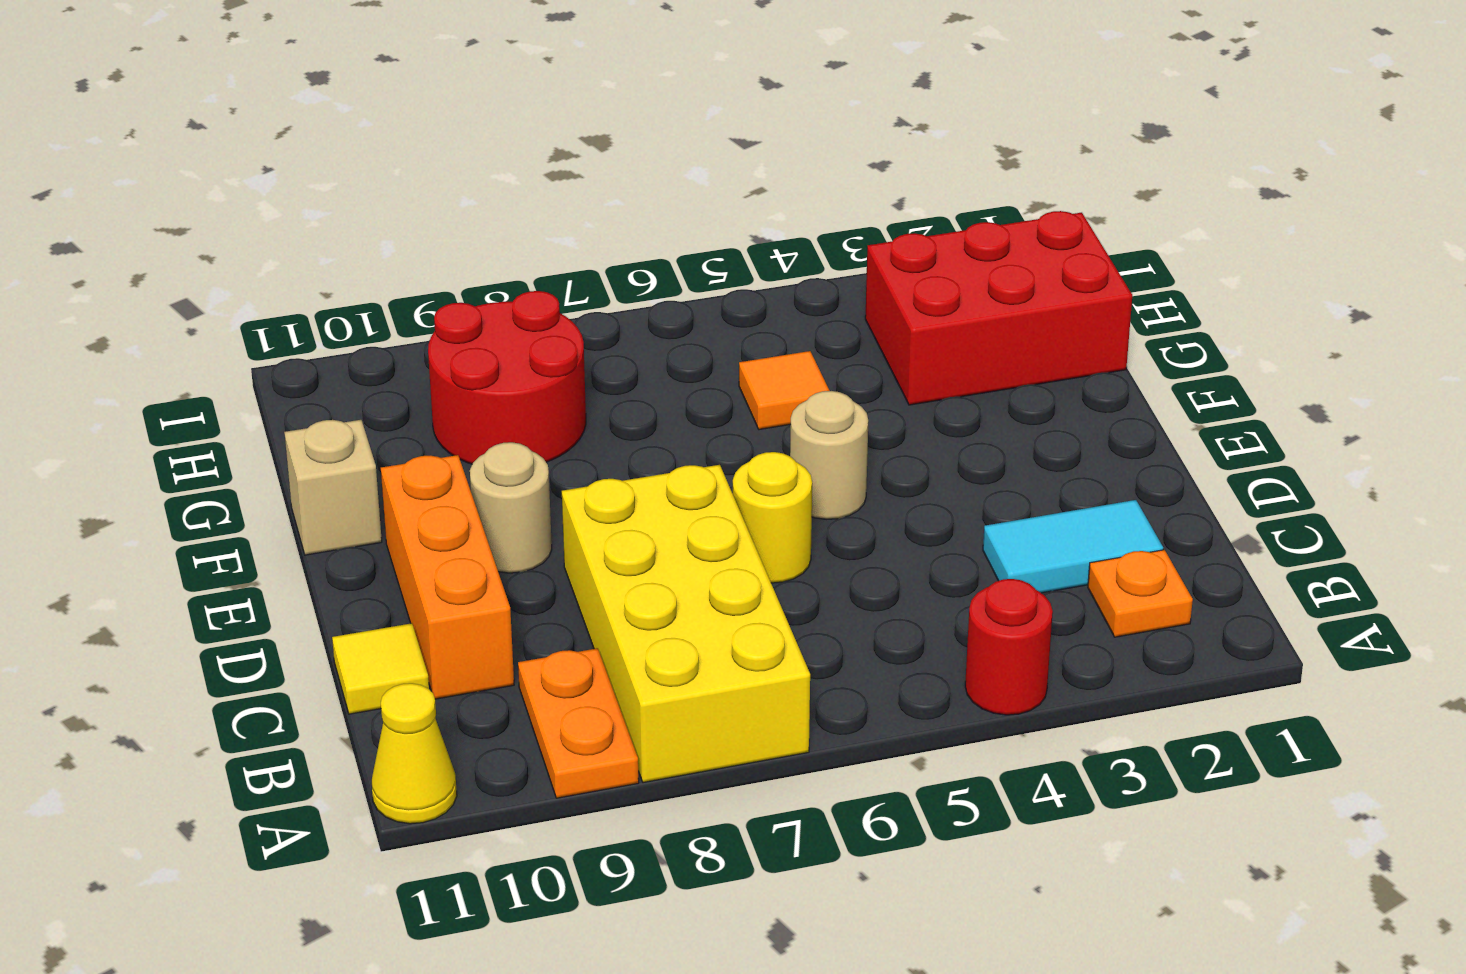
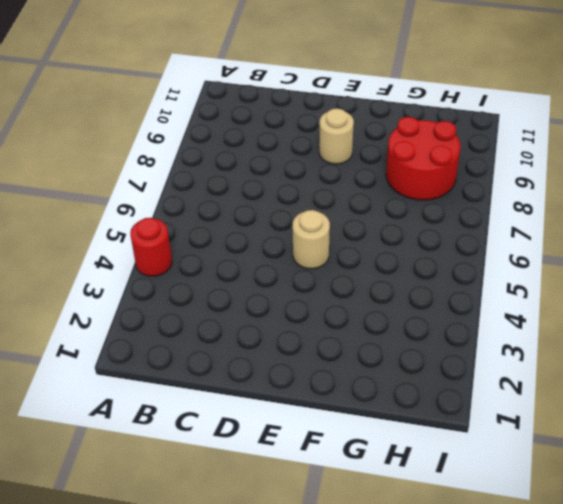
none -> yellow brick A7:D8 level 1
none -> orange plate A9:B9 level 1
none -> yellow cone A11 level 1

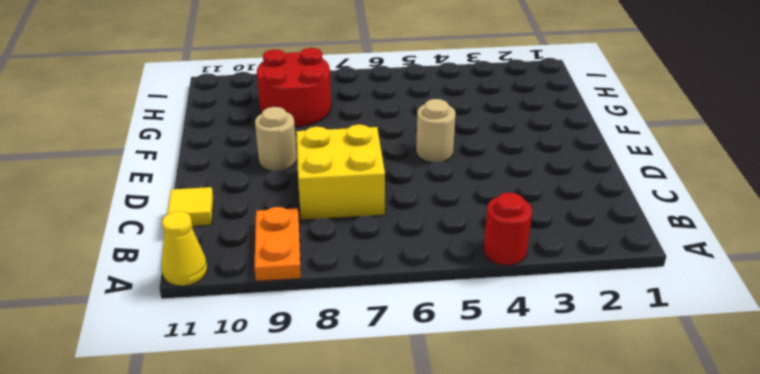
yellow brick C7:D8 level 1 -> yellow brick A7:D8 level 1
none -> orange plate B2 level 1
none -> cyan tile C2:C3 level 1
none -> orange brick C10:E10 level 1

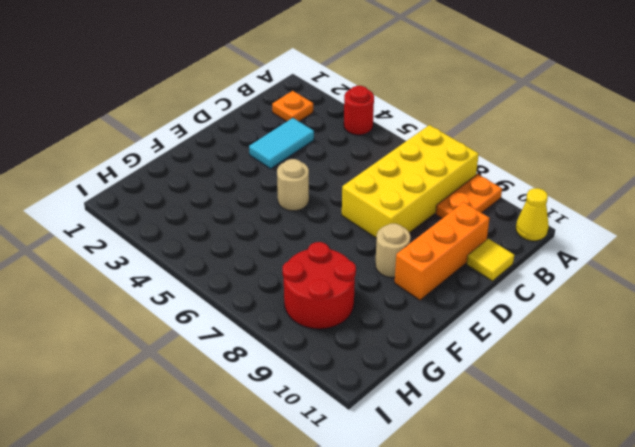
cyan tile C3:D3 level 1 -> cyan tile C2:C3 level 1
none -> yellow round brick D6 level 1
none -> tan brick F11 level 1
none -> red brick G1:H3 level 1

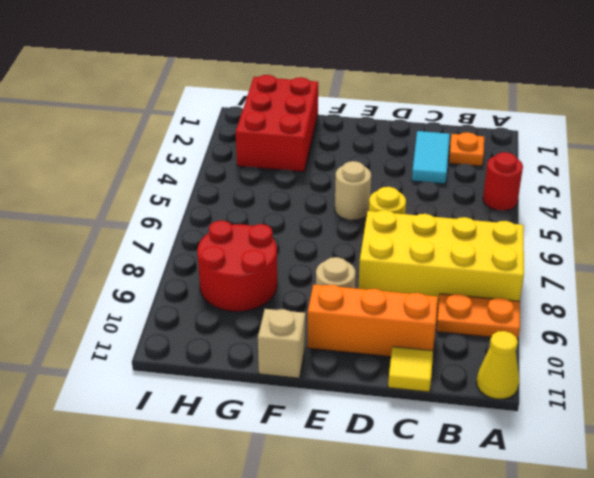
none -> orange tile G5 level 1

